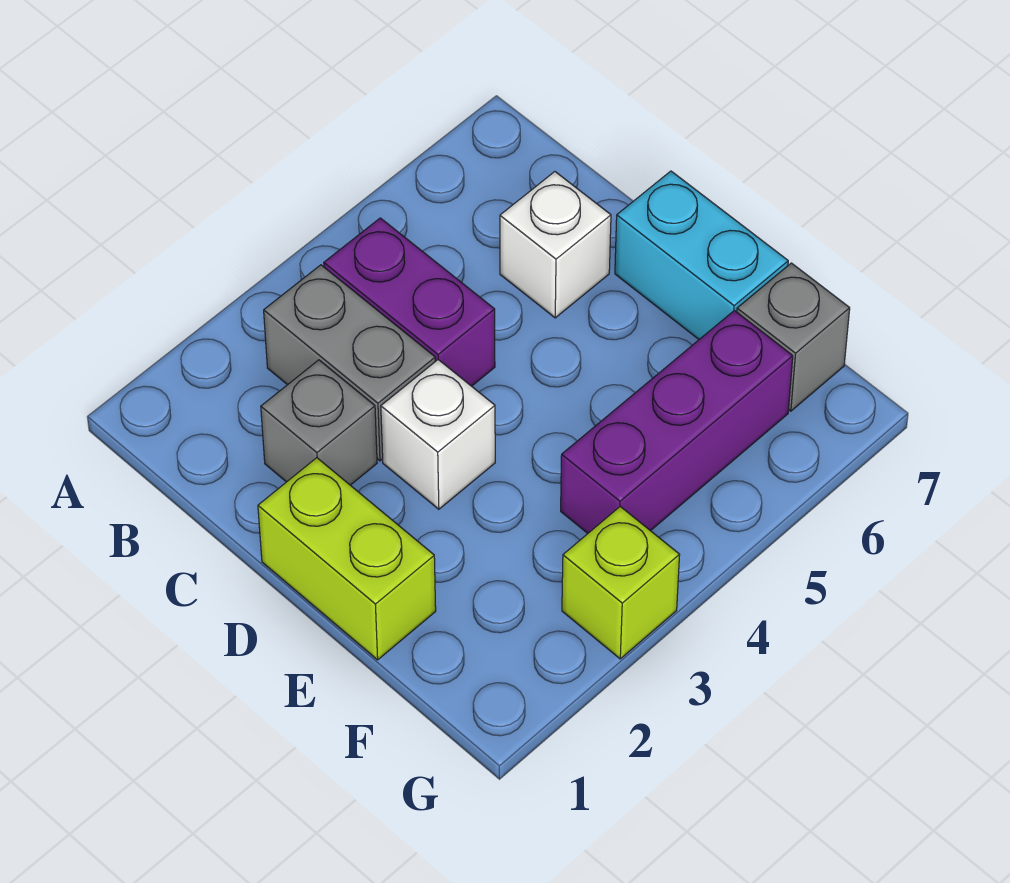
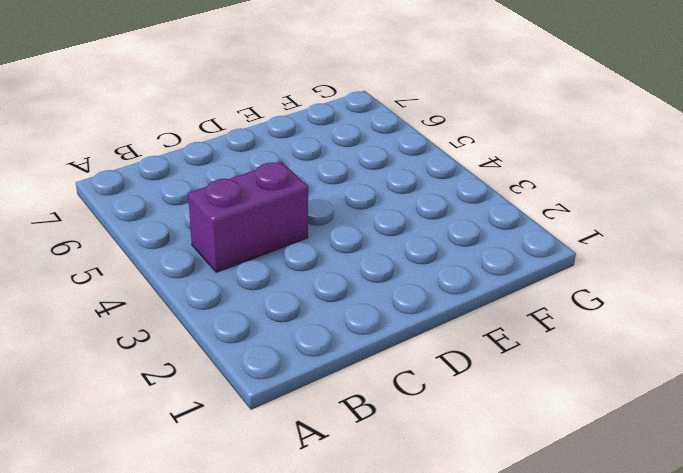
none -> grey brick B3:C3 level 1
none -> grey brick C2 level 1

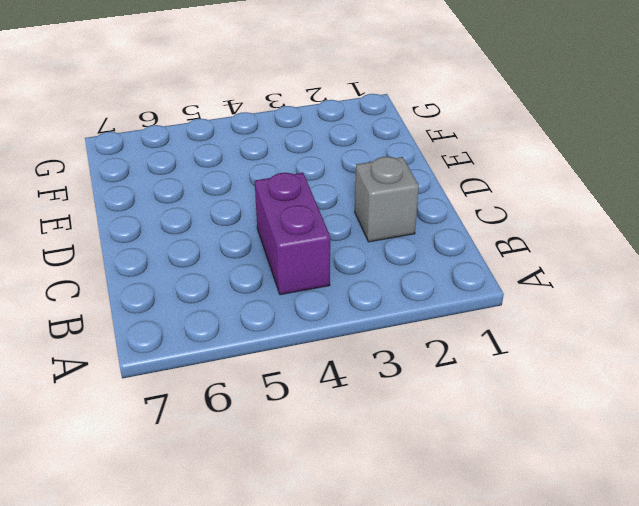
none -> grey brick B3:C3 level 1
none -> white brick C6 level 1

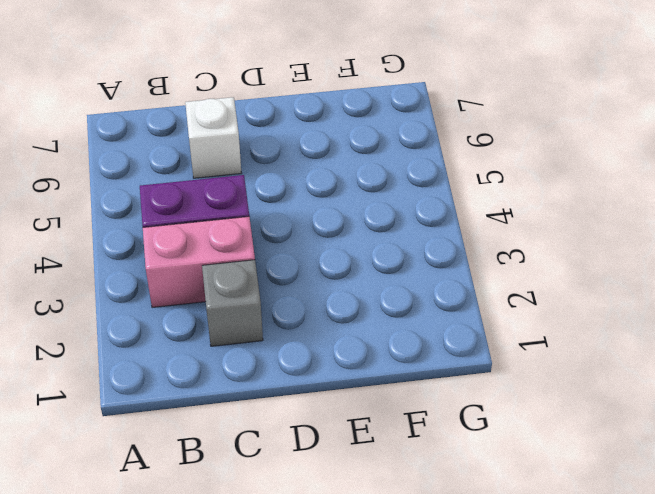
pink brick B3:C3 level 1 -> grey brick B3:C3 level 1
none -> lime brick D1:E1 level 1
none -> white brick D3 level 1

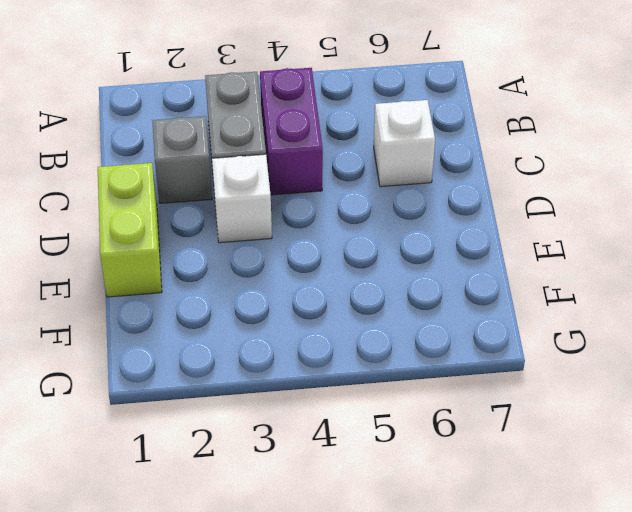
none -> cyan brick D7:E7 level 1
none -> purple brick F4:F6 level 1

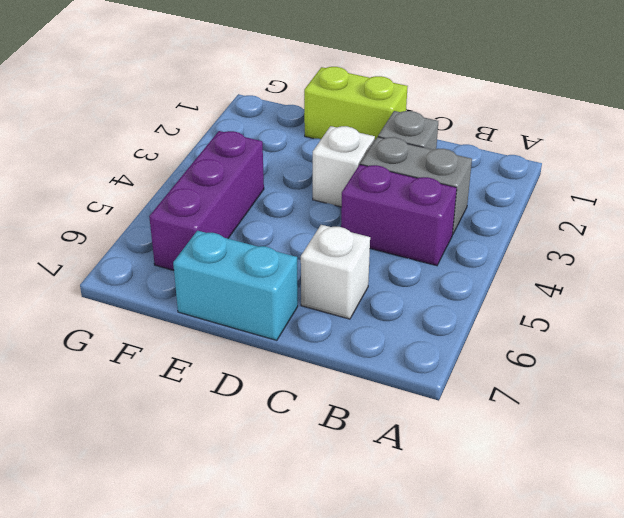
none -> grey brick F7 level 1
none -> lime brick G3 level 1

